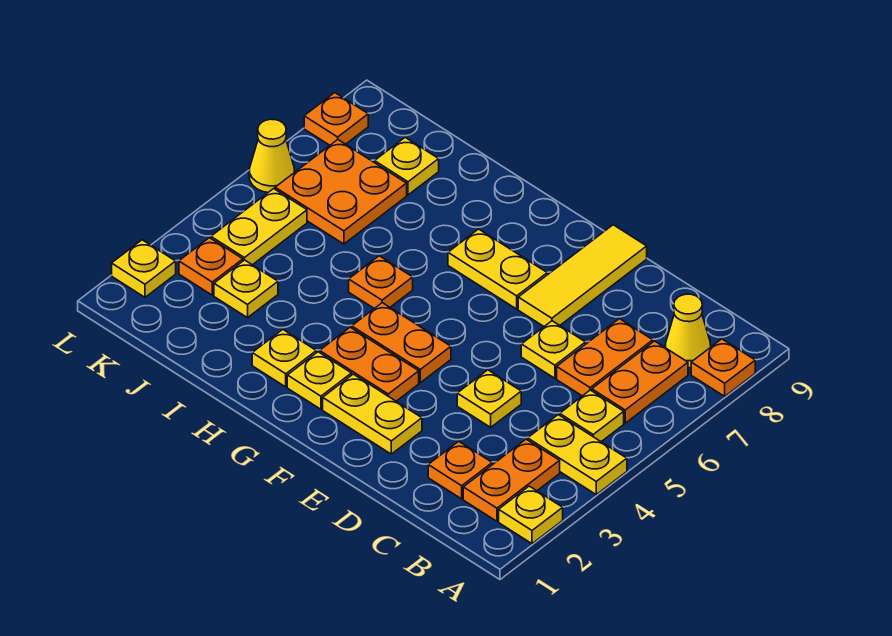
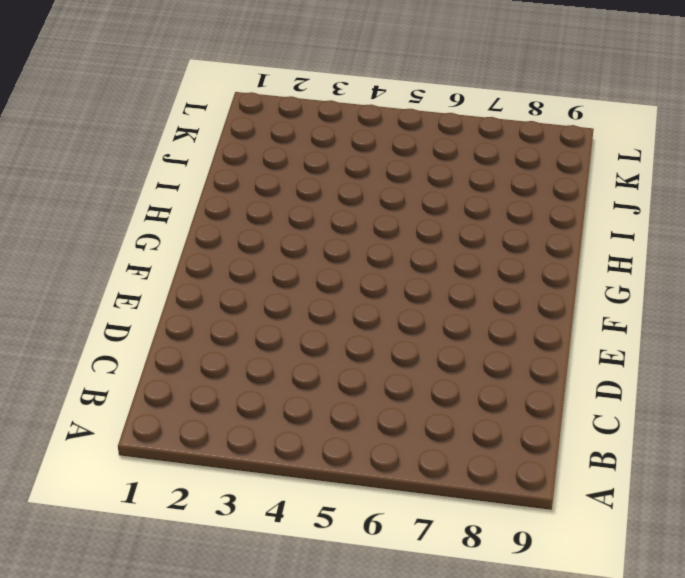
none -> yellow plate A2 level 1
none -> yellow plate A4:B4 level 1
none -> orange plate A8 level 1

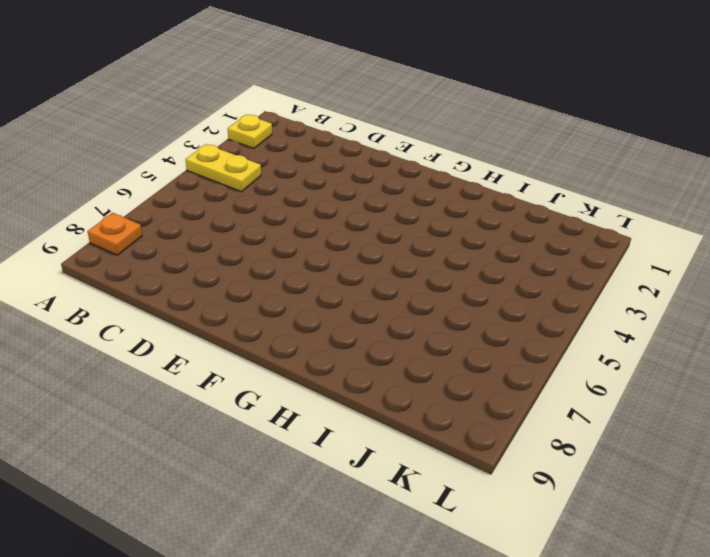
none -> orange plate B2:B3 level 1
none -> yellow plate B5 level 1
none -> orange plate B6:B7 level 1

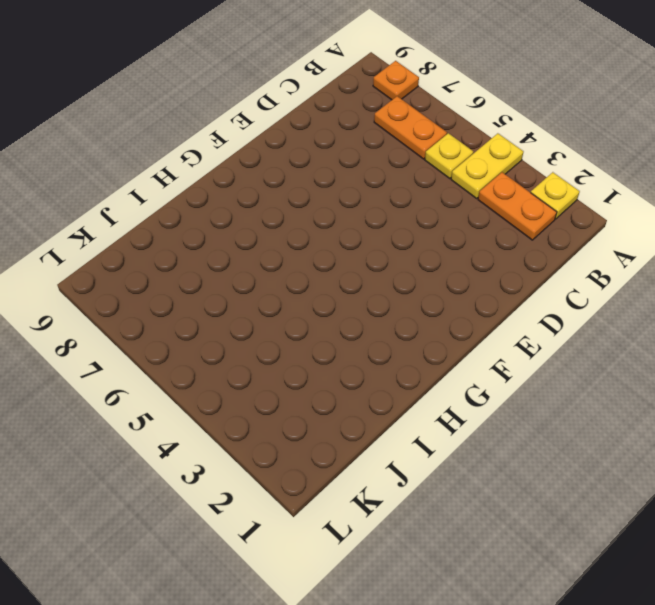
none -> yellow cone B8 level 1
none -> orange plate C2 level 1
none -> orange plate C6:C7 level 1

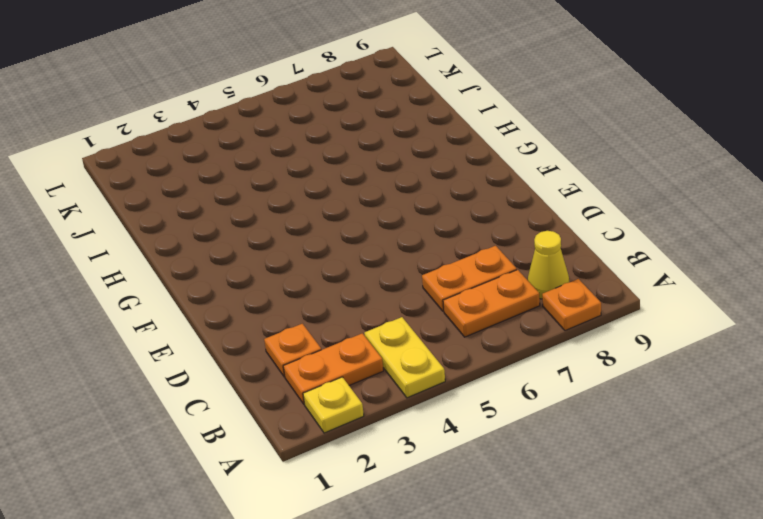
none -> yellow plate B5 level 1
none -> yellow plate D4 level 1
none -> yellow plate D6 level 1

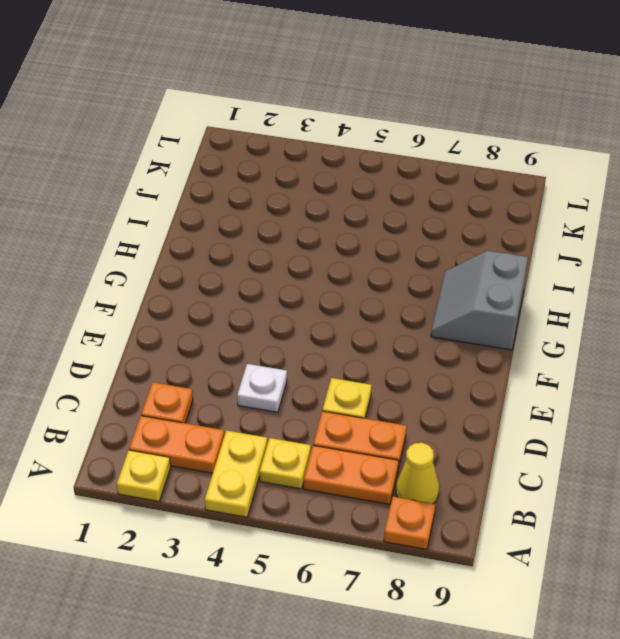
white plate D4 level 1 -> yellow plate D4 level 1
grey slope G8:H9 level 1 top 9 -> none
none -> yellow plate E2:F2 level 1
none -> yellow tile E7:E9 level 1
none -> orange plate F3:G3 level 1

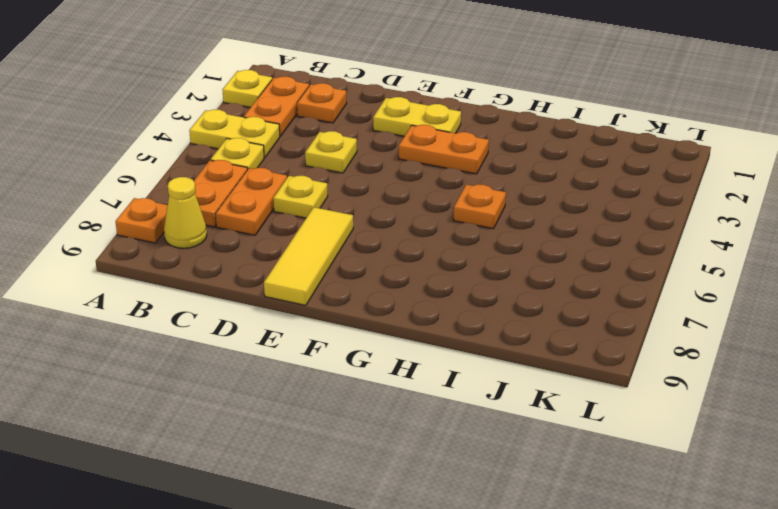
none -> orange plate F4:G4 level 1
none -> yellow plate F7:G7 level 1
none -> yellow plate G2 level 1

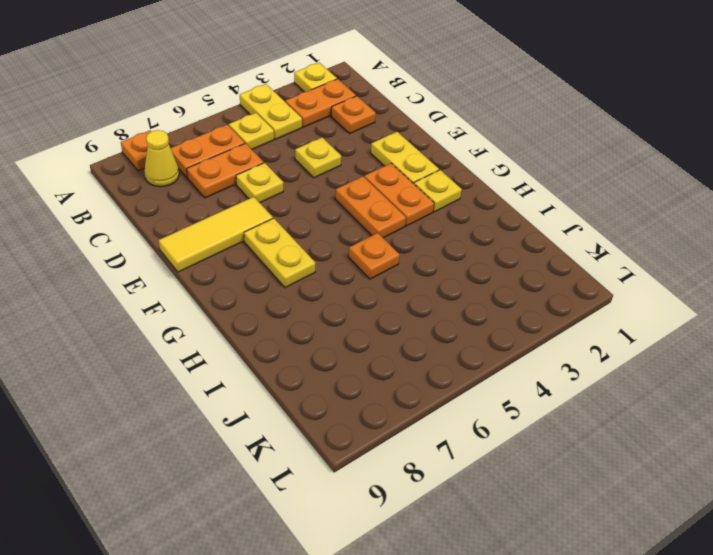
none -> yellow plate H2 level 1
none -> yellow plate J3 level 1
none -> orange plate J6:K7 level 1

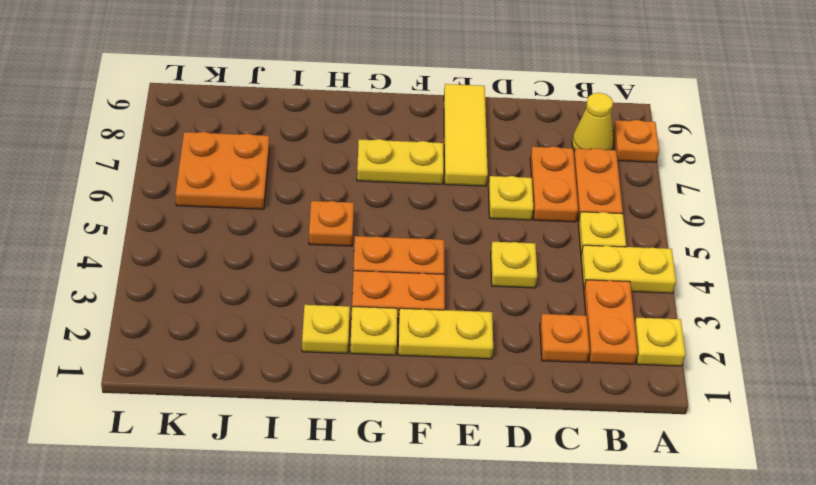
none -> yellow plate J3 level 1
none -> yellow plate J8 level 1
none -> orange plate K3 level 1

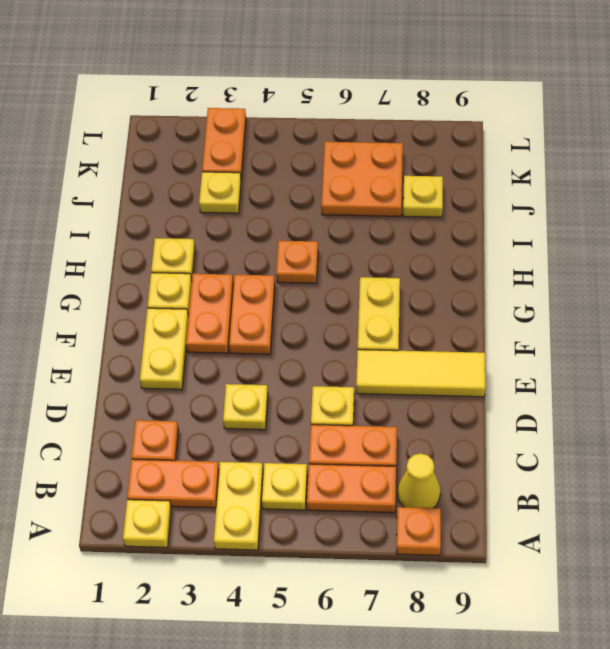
orange plate K3:L3 level 1 -> orange plate K3 level 1
none -> yellow plate K4:K5 level 1
none -> yellow plate L2 level 1
none -> yellow cone L6 level 1

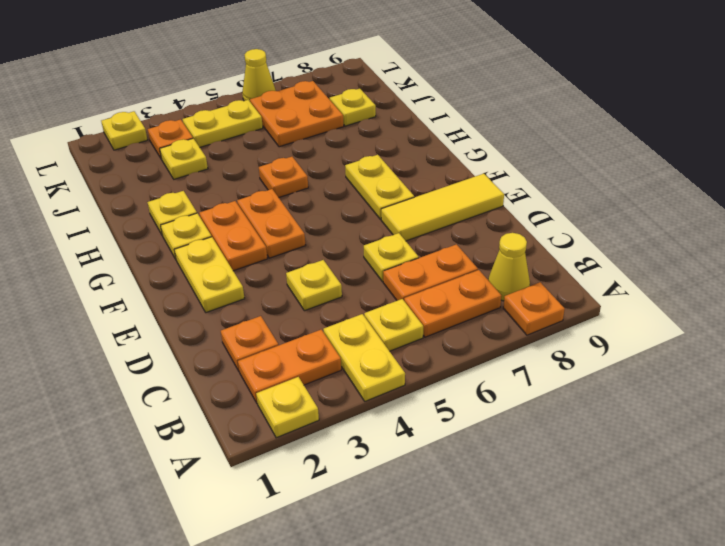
none -> orange plate L8 level 1

